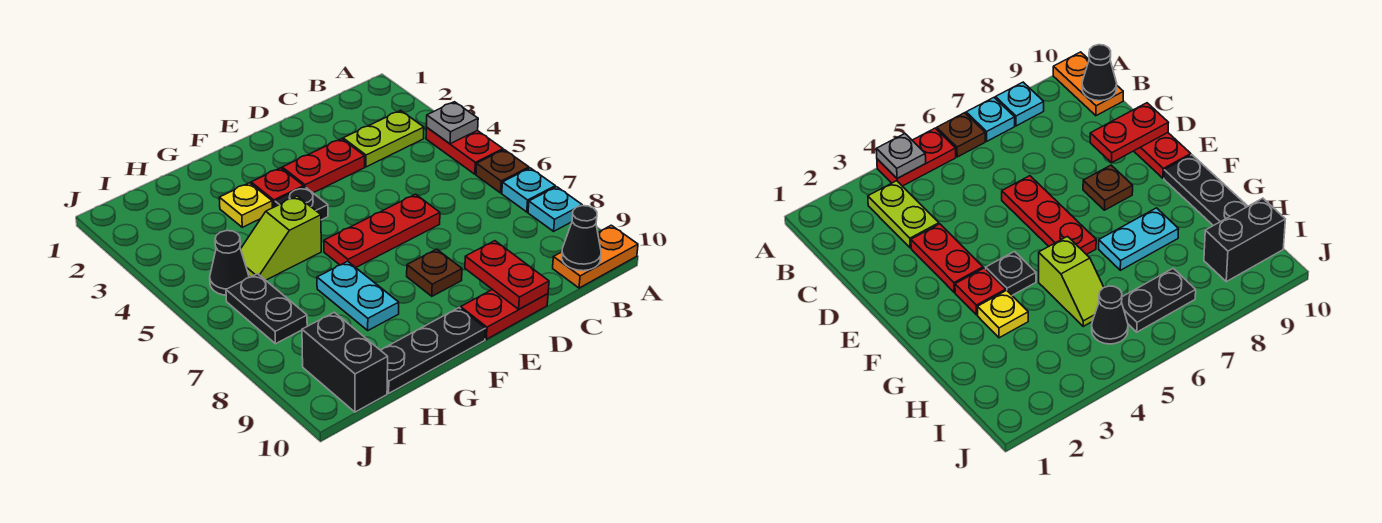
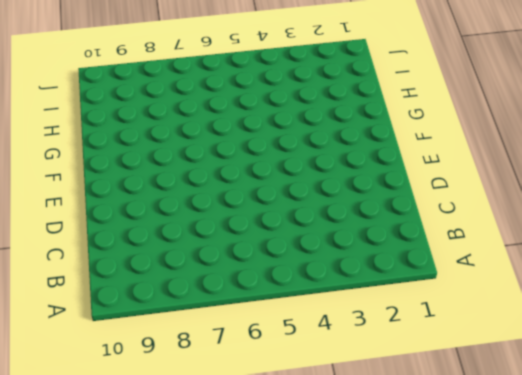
none -> red plate A4:A5 level 1
none -> brown plate A6 level 1
none -> cyan plate A7 level 1

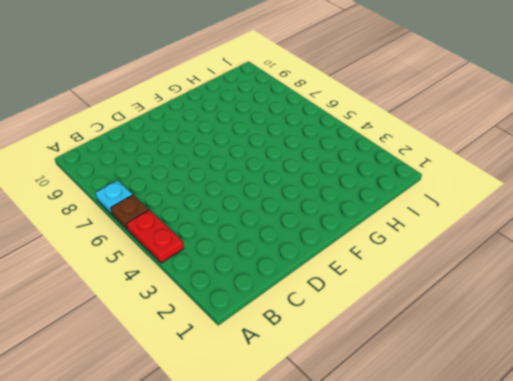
none -> cyan plate A8 level 1
none -> orange plate A10:B10 level 1
none -> lime plate B3:C3 level 1

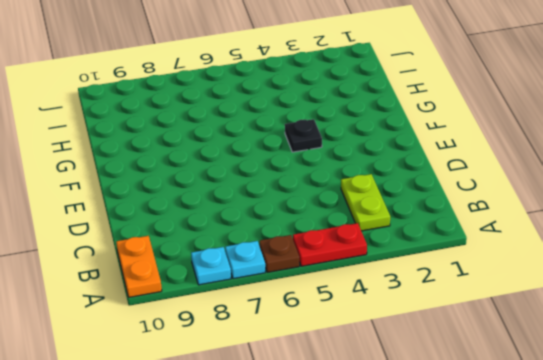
none -> red plate D3:E3 level 1
none -> red plate D6:F6 level 1
none -> red plate D10:E10 level 1

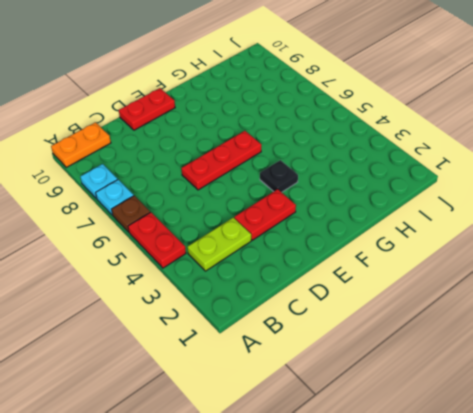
none -> brown plate E8 level 1
none -> red plate F3 level 1
none -> black plate F10:H10 level 1

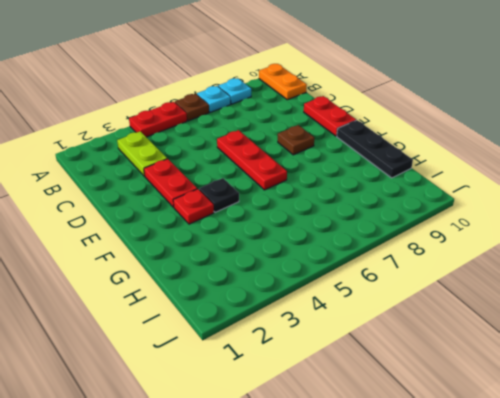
none -> yellow plate G3 level 1
none -> lime slope G5:H5 level 1 top G
none -> cyan plate G7:G8 level 1

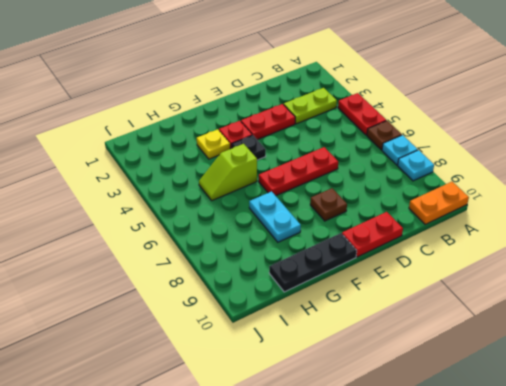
none -> black cone I5 level 1
none -> black plate I6:I7 level 1
none -> black brick I9:I10 level 1

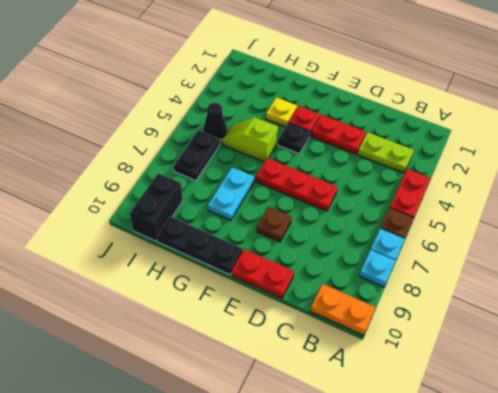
none -> grey plate A4 level 2
none -> black cone B10 level 2
none -> red plate D9:D10 level 2

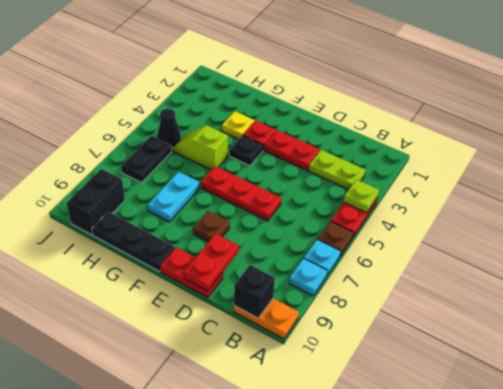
lime plate A4 level 2 -> grey plate A4 level 2
black brick B10 level 2 -> black cone B10 level 2

